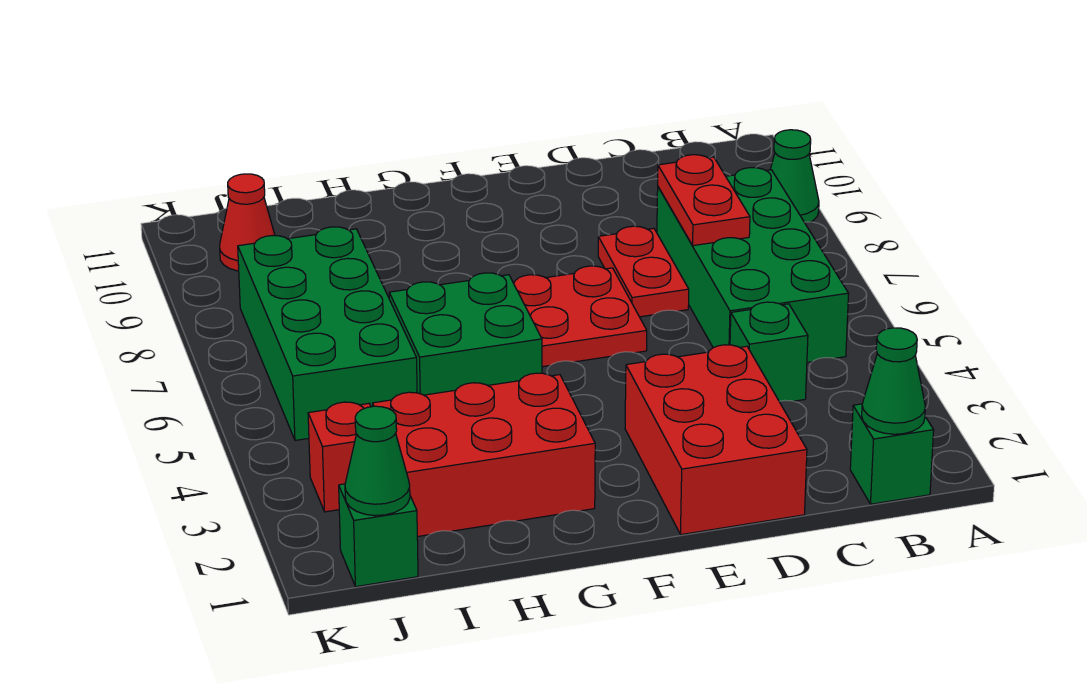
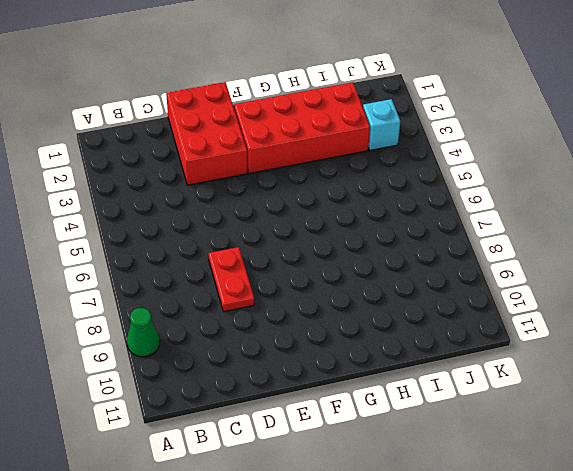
red brick F2:I3 level 1 -> red brick G2:I3 level 1
cyan brick J3 level 1 -> red brick J3 level 1
none -> green brick B1 level 1
none -> green brick B5:C8 level 1
none -> green brick C4 level 1

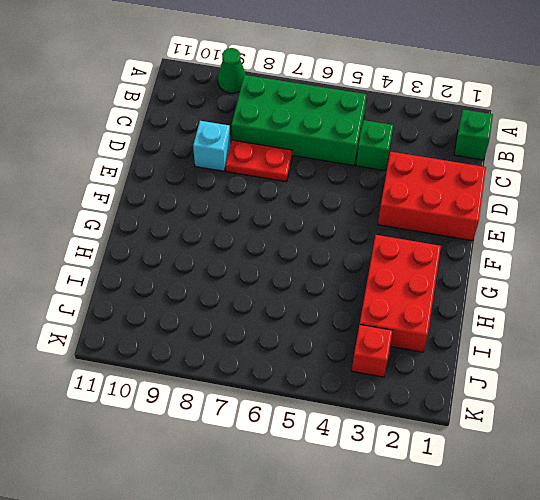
cyan brick D9 level 1 -> none
none -> red plate E6:F7 level 1
none -> green brick G5:H6 level 1
none -> green brick I5:J8 level 1

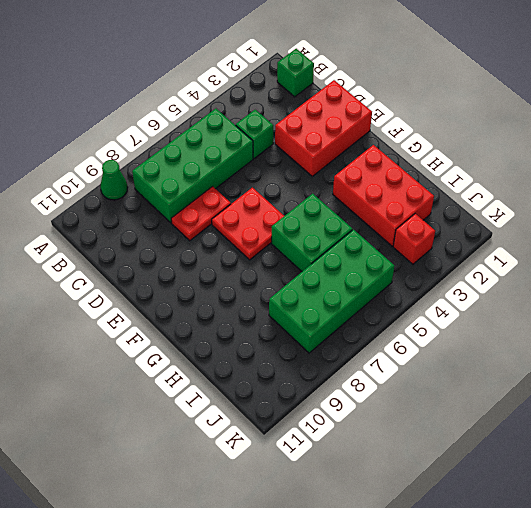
none -> green brick J1 level 1
none -> red cone J10 level 1
none -> green cone B1 level 2

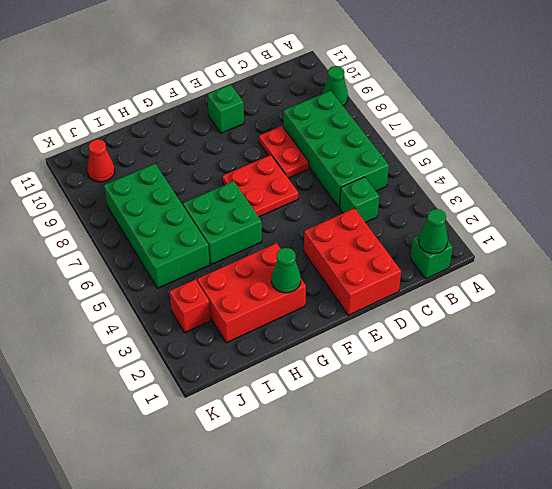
green brick E10 level 1 -> green brick J1 level 1
green cone G2 level 2 -> green cone J1 level 2
none -> red plate C7:C8 level 2

